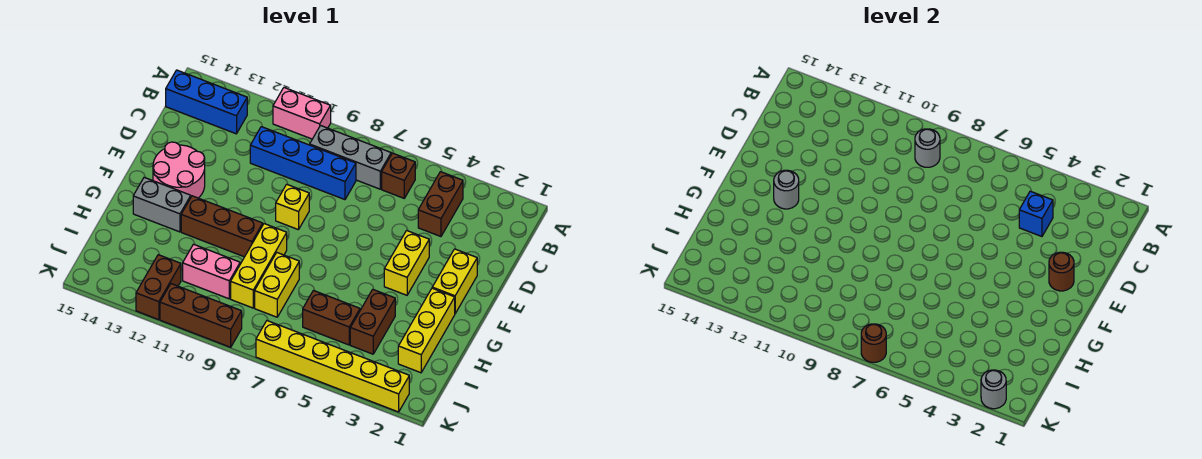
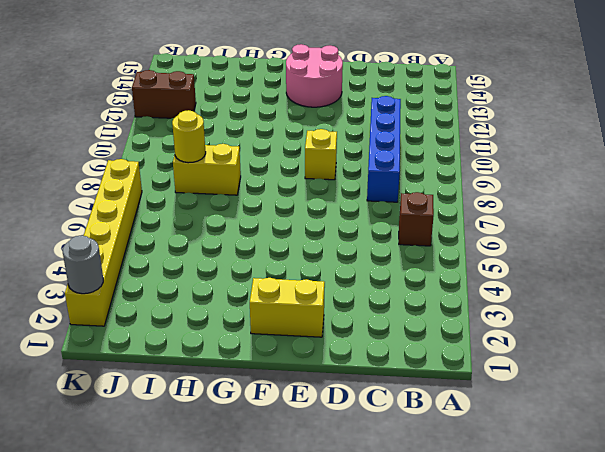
yellow round brick I8 level 2 -> none
none -> pink brick A10:A11 level 1
none -> brown brick B4:C4 level 1
none -> grey brick B7:B9 level 1

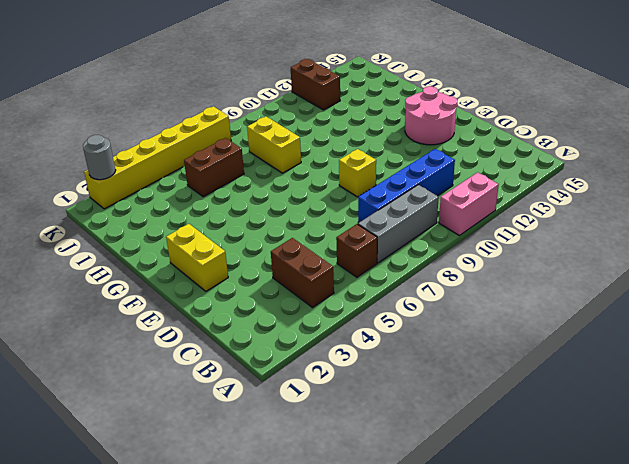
none -> blue brick B13:B15 level 1
none -> yellow brick E4:F4 level 1
none -> yellow brick G2:I2 level 1

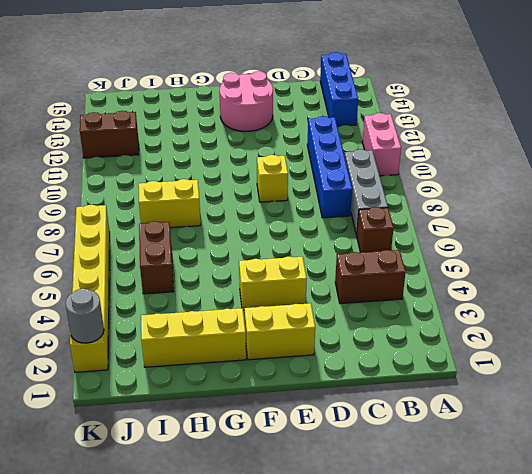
none -> yellow brick G9:I9 level 1
none -> brown brick G10:G12 level 1
none -> grey brick G13:G14 level 1

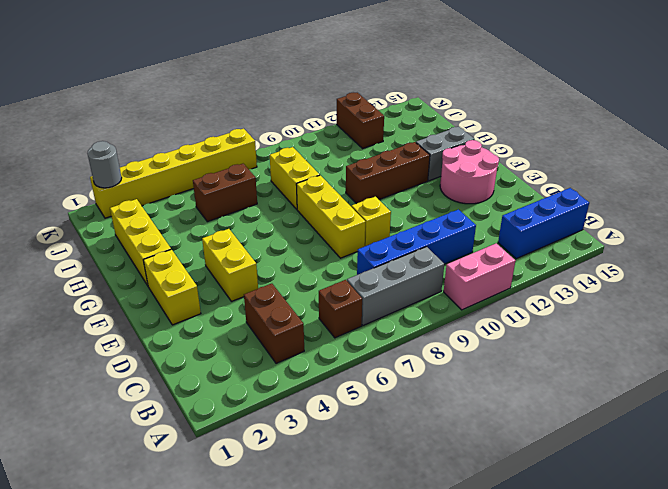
yellow brick E8:G8 level 1 -> yellow brick G9:I9 level 1
none -> brown brick H4:I4 level 1
none -> pink brick I10:I11 level 1
none -> brown brick K9:K11 level 1

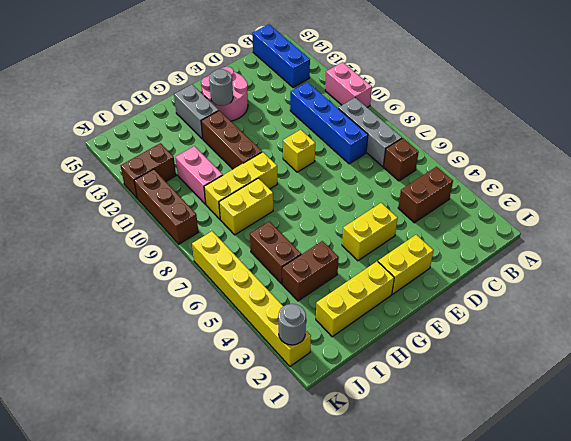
none -> grey round brick B9 level 2
none -> blue brick C4 level 2
none -> brown round brick E2 level 2

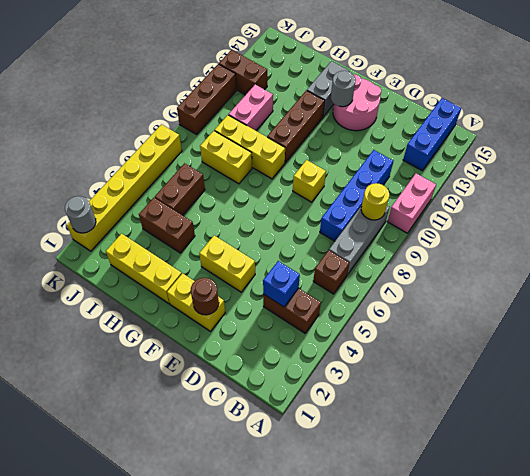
yellow round brick B9 level 2 -> grey round brick B9 level 2
none -> brown round brick K7 level 2

